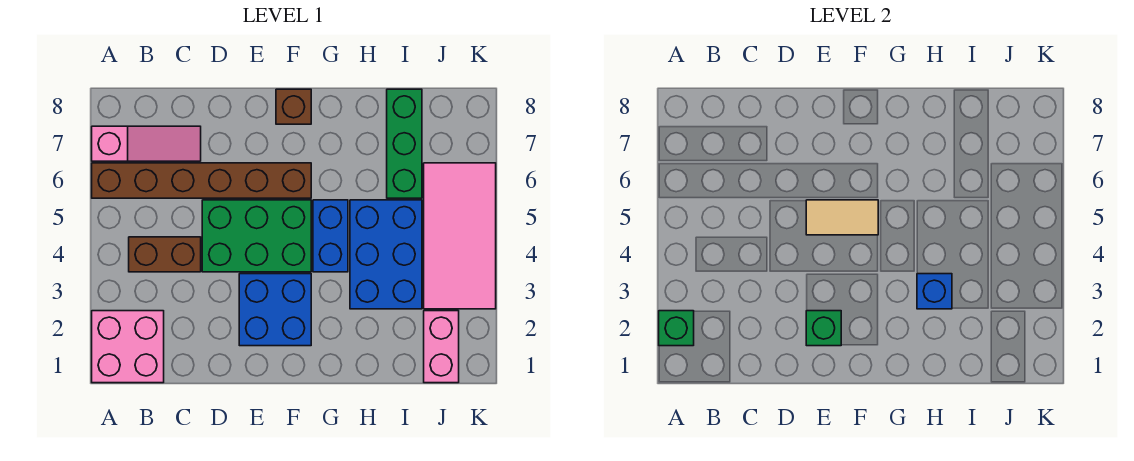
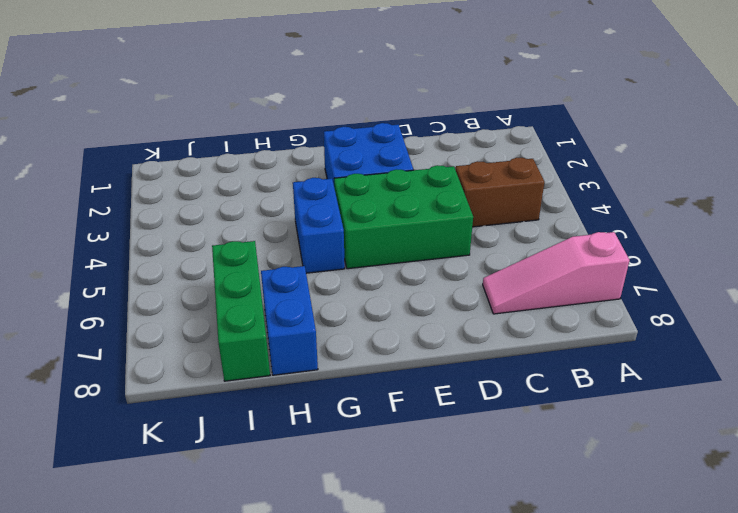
blue brick H7:H8 level 1 -> none
none -> pink brick A1:B2 level 1
none -> brown brick A6:F6 level 1
none -> brown brick F8 level 1

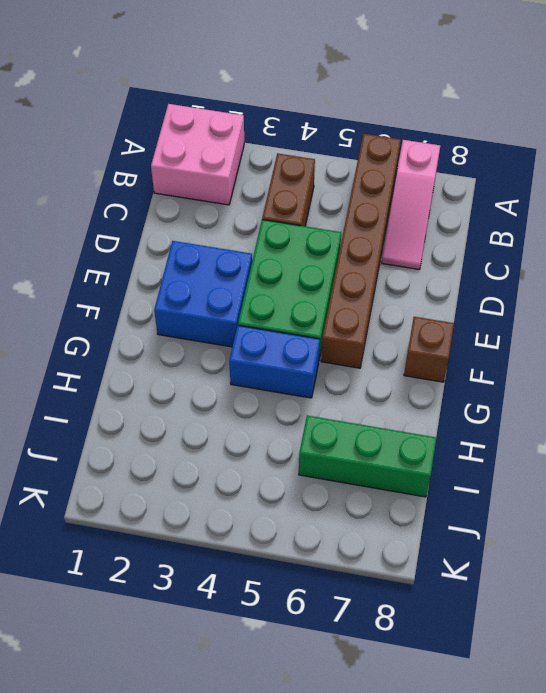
none -> blue brick H3:I5 level 1
none -> pink brick J1:J2 level 1
none -> pink tile J3:K6 level 1

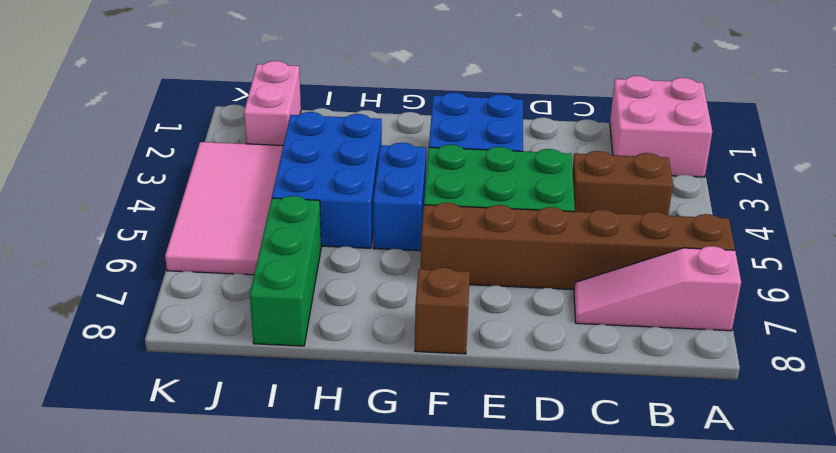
none -> green brick A2 level 2
none -> green brick E2 level 2
none -> tan tile E5:F5 level 2

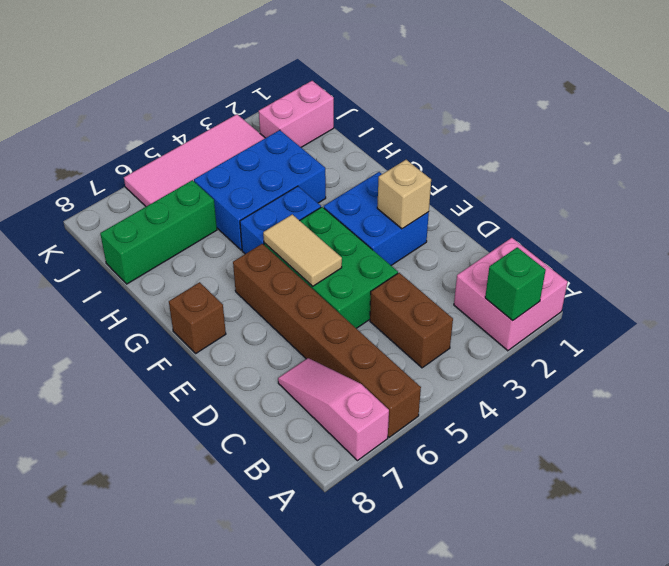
tan brick E2 level 2 -> green brick E2 level 2
none -> blue brick H3 level 2

